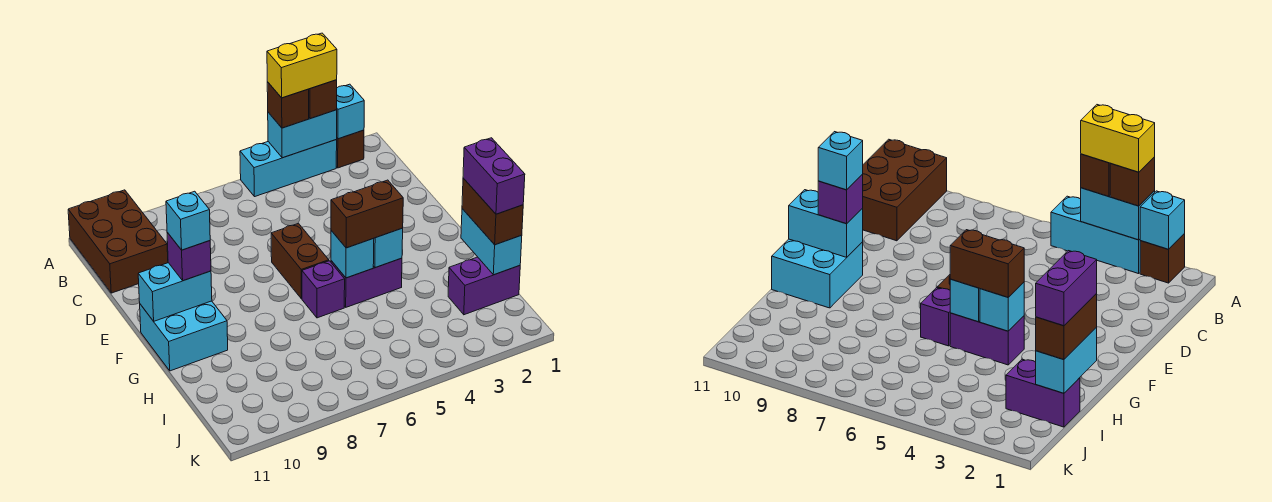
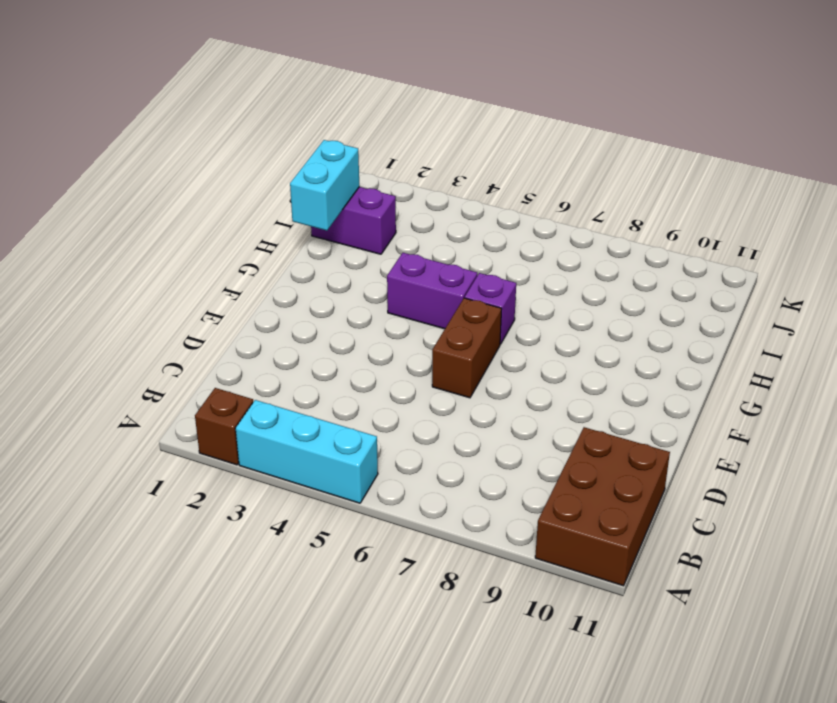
none -> cyan brick F10:G11 level 1
none -> cyan brick A2 level 2
none -> cyan brick A3:A4 level 2

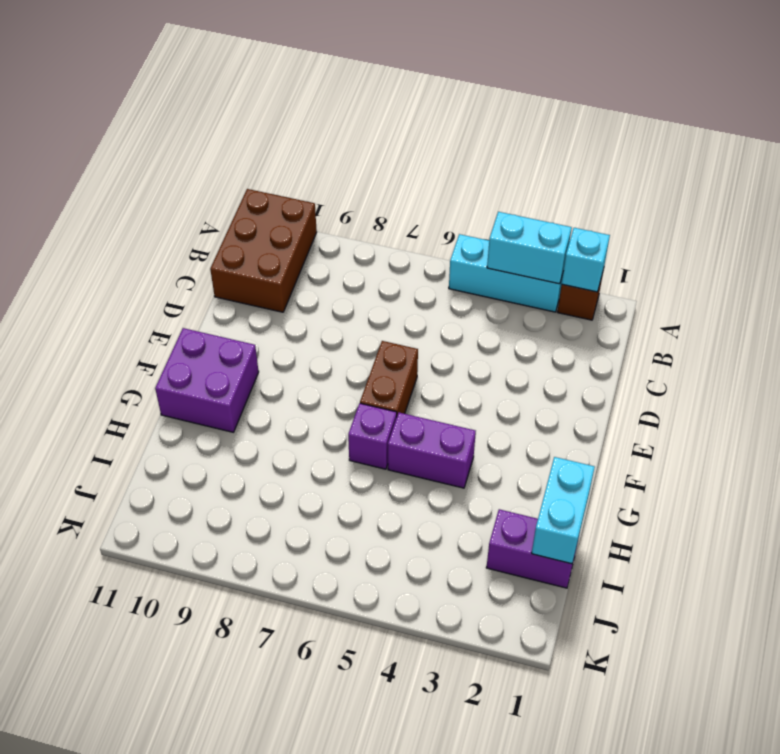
purple brick F10:G11 level 1 -> cyan brick F10:G11 level 1
none -> cyan brick F10:F11 level 2
none -> cyan brick G4 level 2
none -> cyan brick G5 level 2

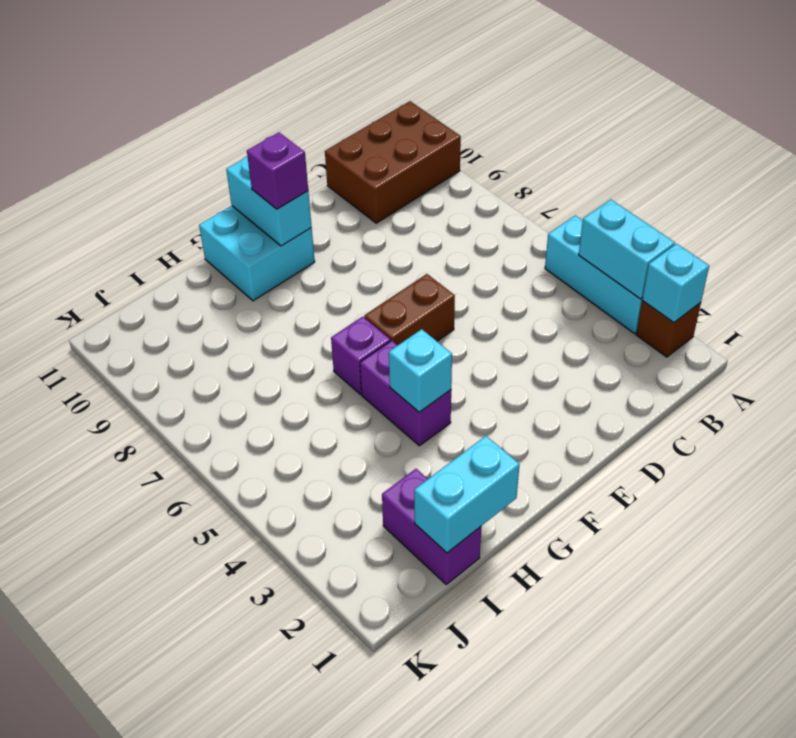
none -> cyan brick G5 level 2
none -> brown brick A3 level 3
none -> brown brick A4 level 3

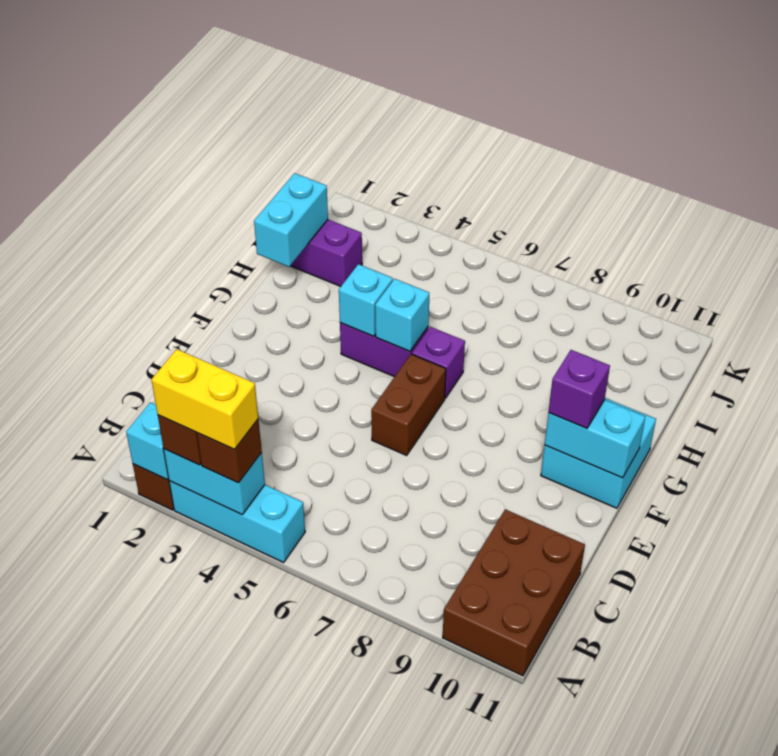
none -> brown brick G4:G5 level 3
none -> brown brick H1:I1 level 3
none -> cyan brick F10 level 4

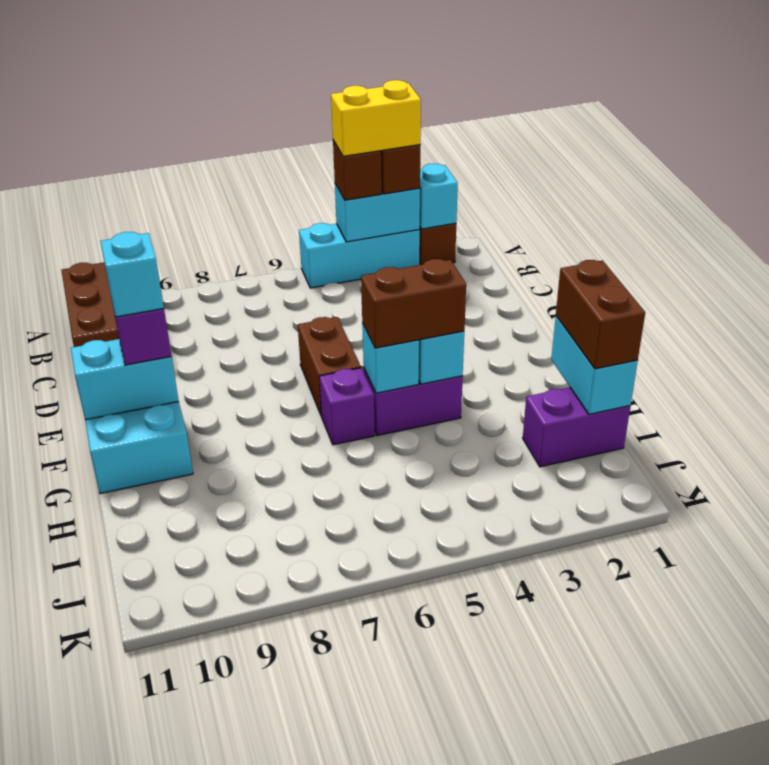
none -> purple brick H1:I1 level 4

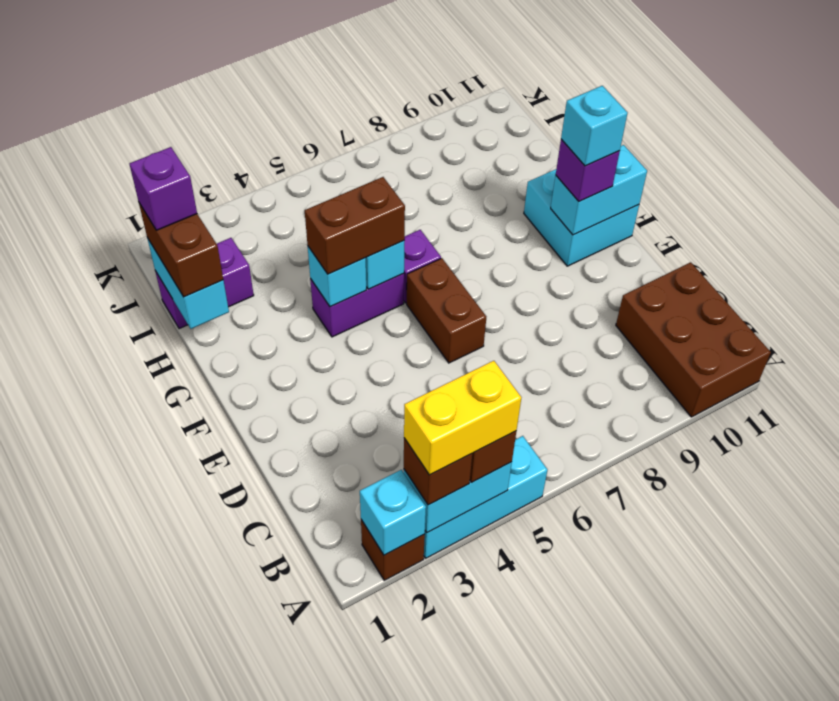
purple brick I1 level 4 -> purple brick H1:I1 level 4

